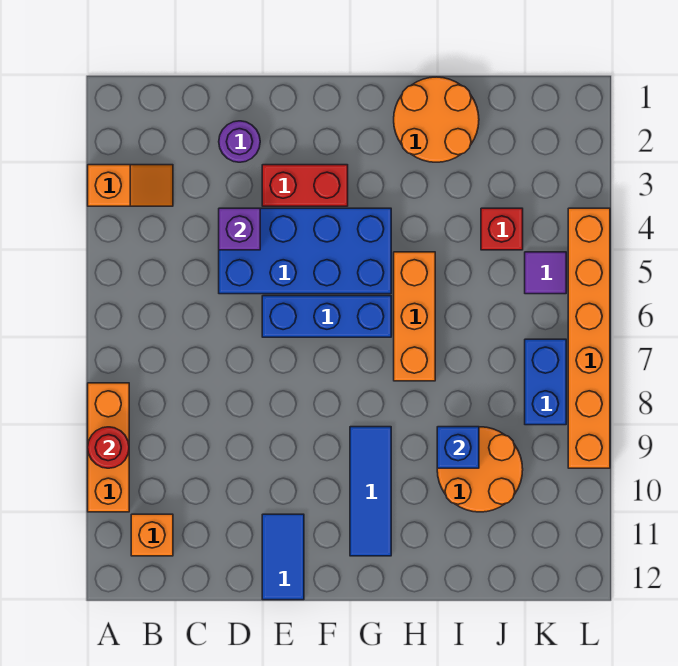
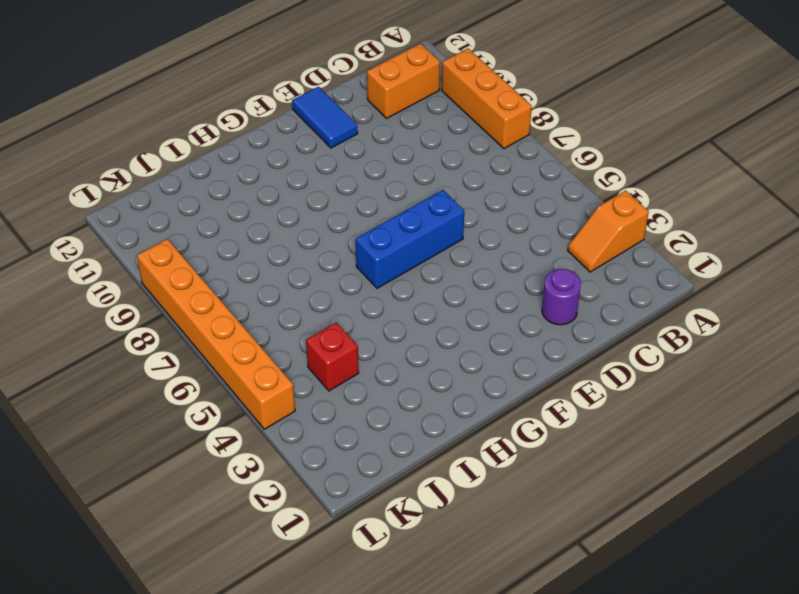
orange brick B11:C11 level 1 -> orange brick B11 level 1
none -> blue brick D4:G5 level 1
none -> red brick E3:F3 level 1
none -> blue tile G9:G11 level 1

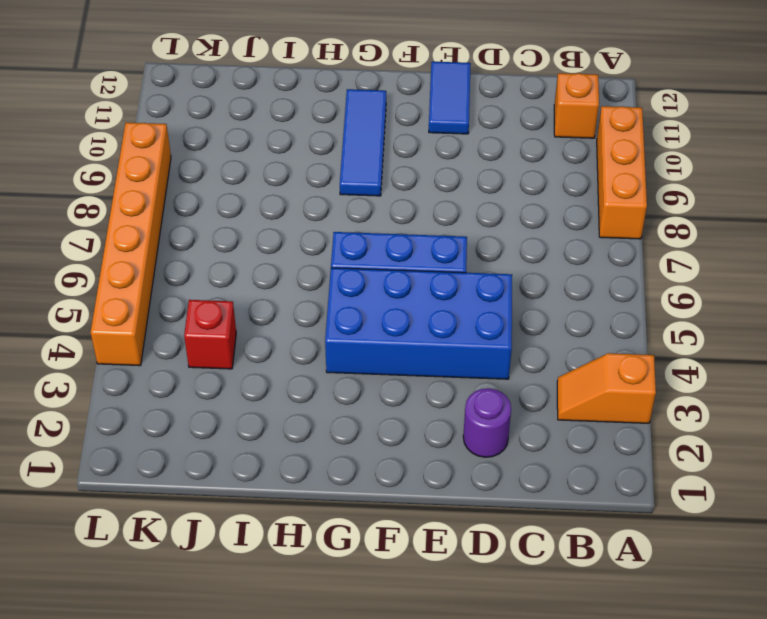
none -> red brick E3:F3 level 1
none -> orange round brick H1:I2 level 1
none -> orange brick H5:H7 level 1

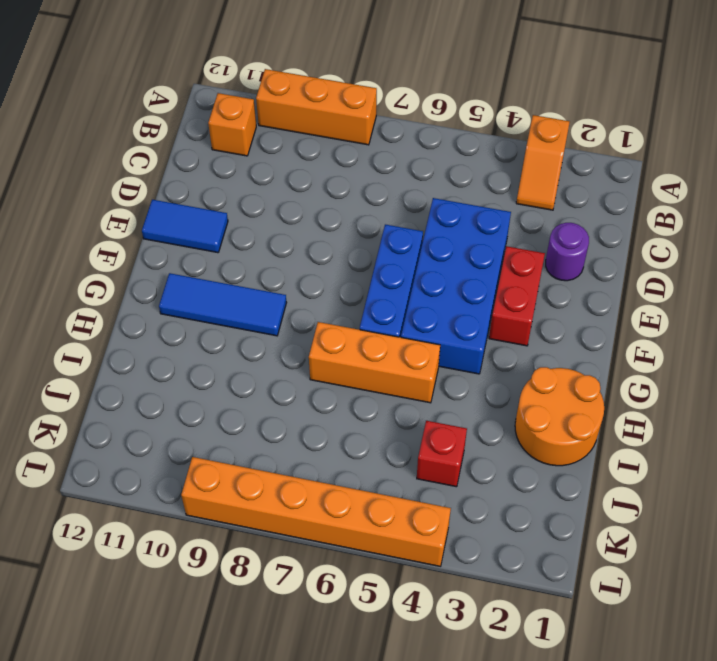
none -> orange round brick I9:J10 level 1
none -> purple tile K5 level 1
none -> blue brick K7:K8 level 1

